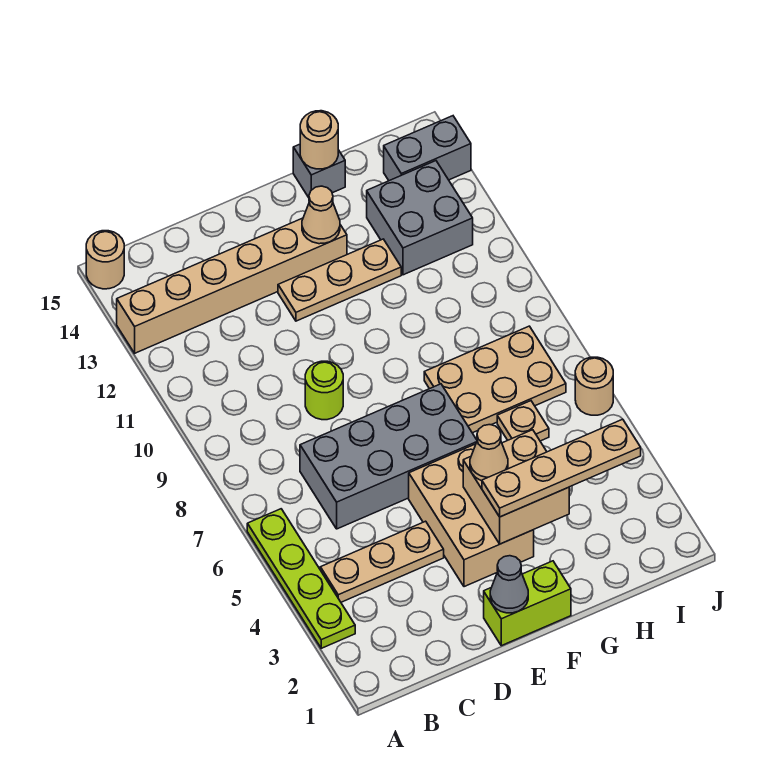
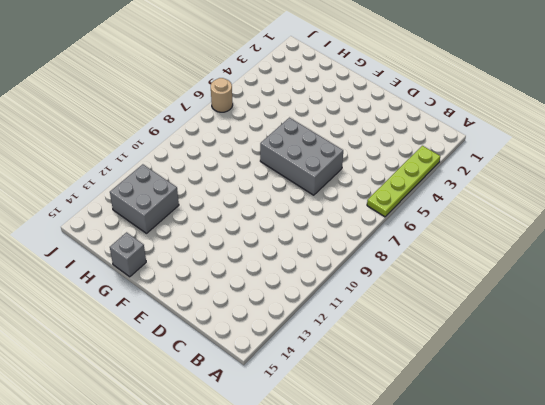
grey brick D6:F7 level 1 -> grey brick C6:F7 level 1
none -> tan brick A13:F13 level 1
none -> tan round brick A15 level 1
none -> tan plate B4:D4 level 1

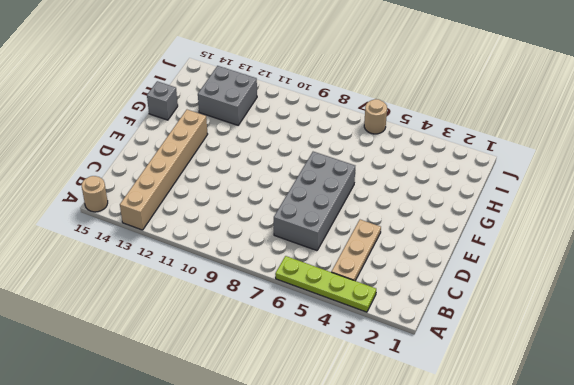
none -> lime round brick D9 level 1
none -> lime brick E1:F1 level 1
none -> tan brick E3:F5 level 1

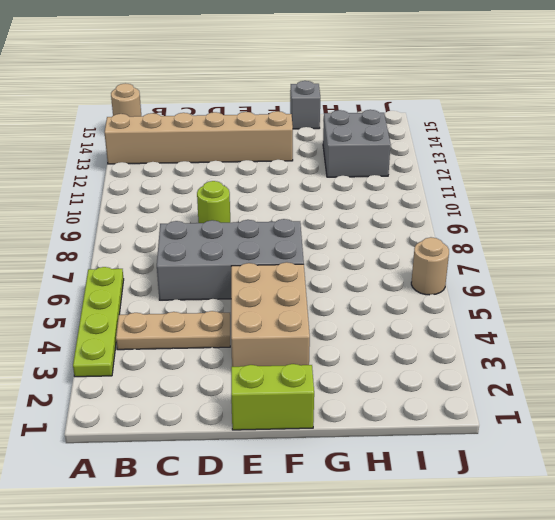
none -> tan plate E12:G12 level 1
none -> tan plate G7:I8 level 1
none -> tan plate H6 level 1

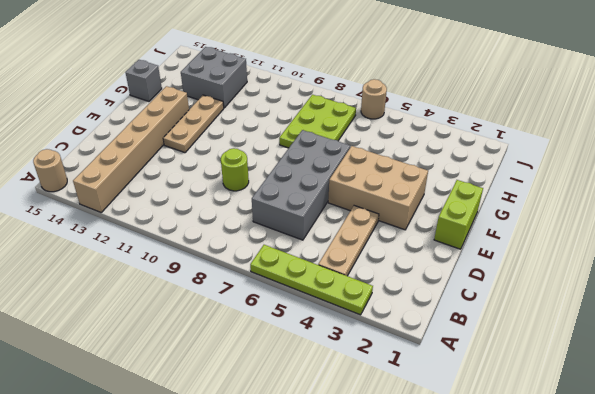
lime plate G7:I8 level 1 -> tan plate G7:I8 level 1
none -> tan plate H6 level 1
none -> grey brick I14:J14 level 1
none -> grey cone E1 level 2

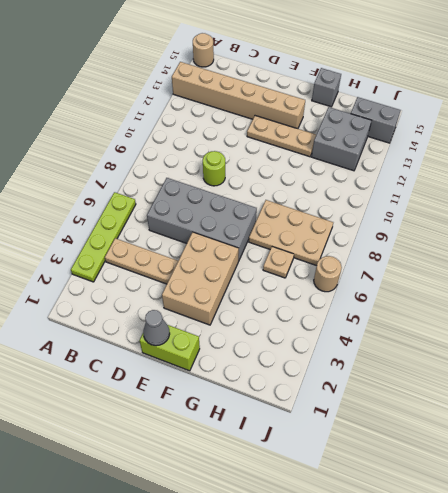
none -> tan brick F3:G4 level 2
none -> tan cone F13 level 2
none -> tan round brick G15 level 2

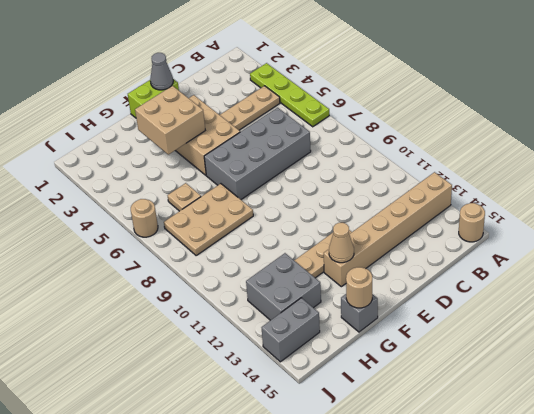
none -> lime round brick D9 level 1
none -> tan plate F3:I3 level 3
none -> tan cone F4 level 3

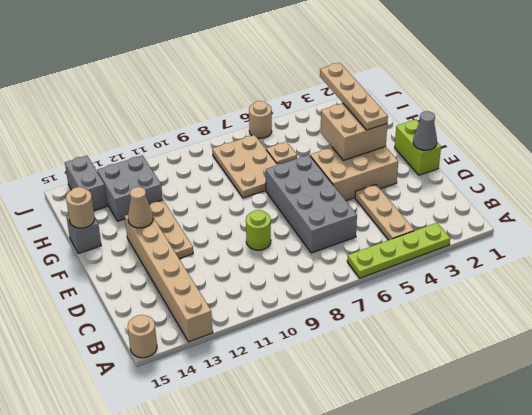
none -> tan cone F4 level 3

